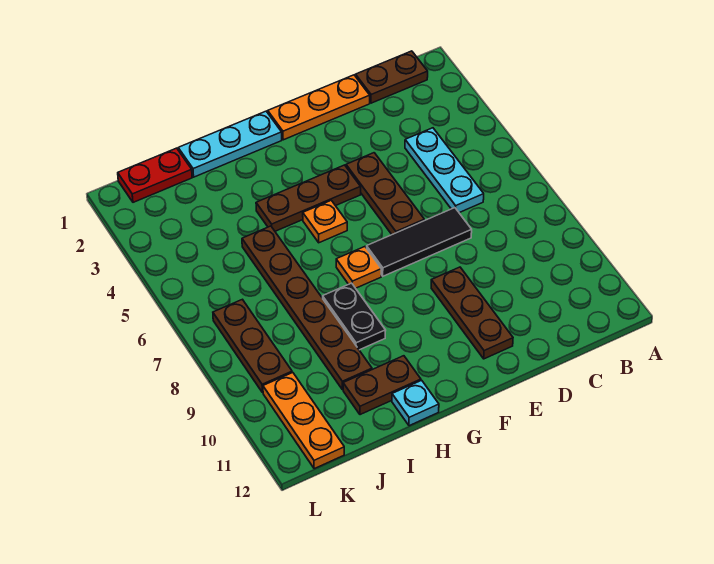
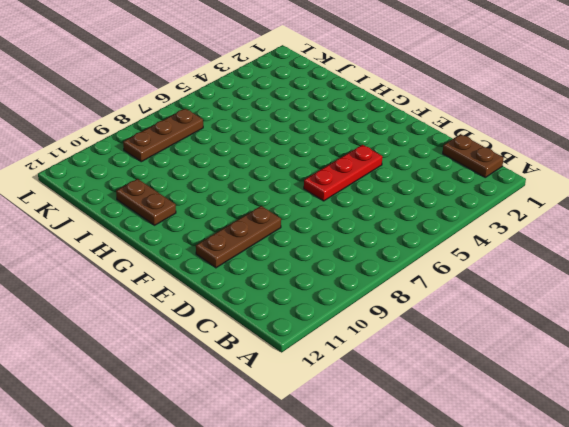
red plate E4:E6 level 1 -> brown plate E4:E6 level 1
none -> cyan plate C4:C6 level 1
none -> orange plate D1:F1 level 1
none -> black tile D7:F7 level 1

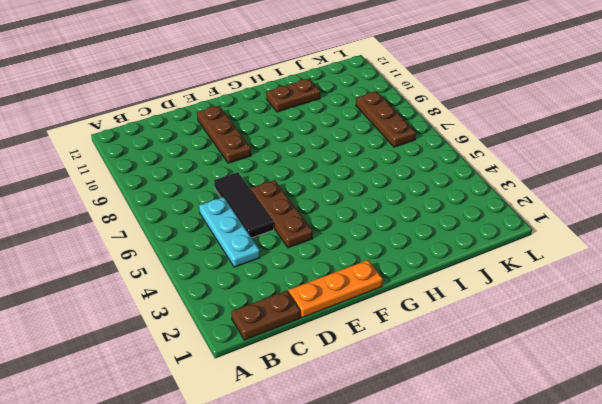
black tile D5:D7 level 1 -> black tile D7:F7 level 1
none -> brown plate F4:H4 level 1
none -> cyan plate G1:I1 level 1
none -> orange plate G5 level 1

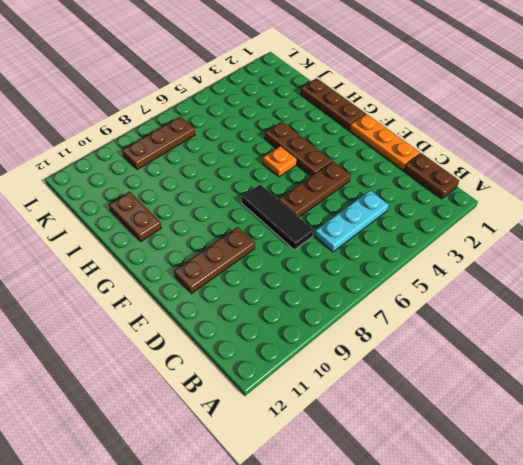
brown plate G1:I1 level 1 -> cyan plate G1:I1 level 1
none -> orange plate G7 level 1
none -> black plate H8:H9 level 1
none -> cyan plate H12 level 1

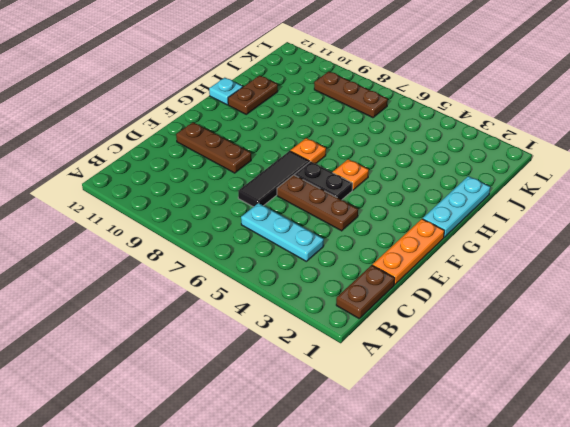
black plate F5:F6 level 1 -> black plate H8:H9 level 1
none -> brown plate F4:H4 level 1
none -> brown plate I5:I10 level 1
none -> red plate J1:K1 level 1

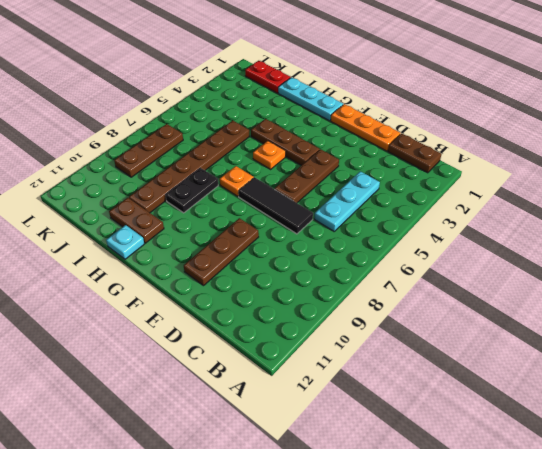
none -> orange plate K10:K12 level 1

